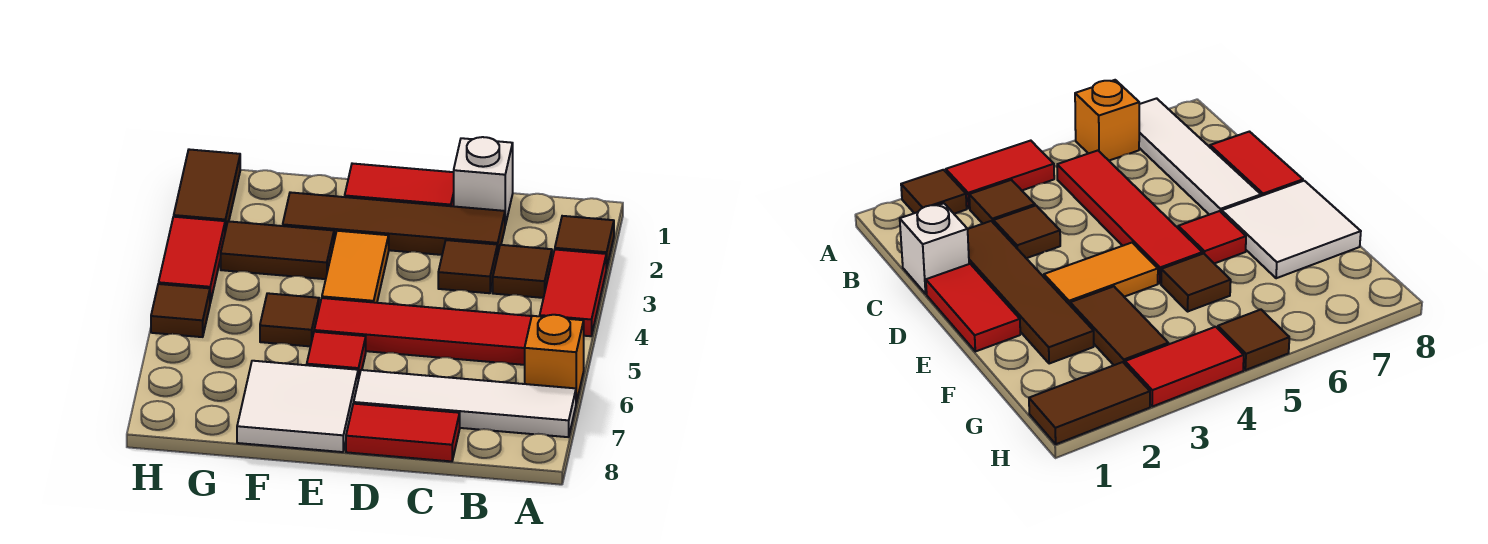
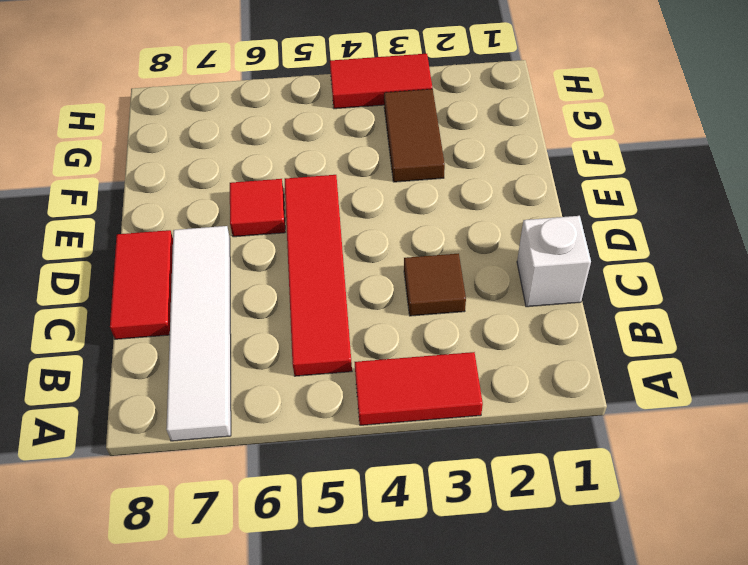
none -> brown tile A2 level 1
none -> orange brick A6 level 1
none -> brown tile B3 level 1

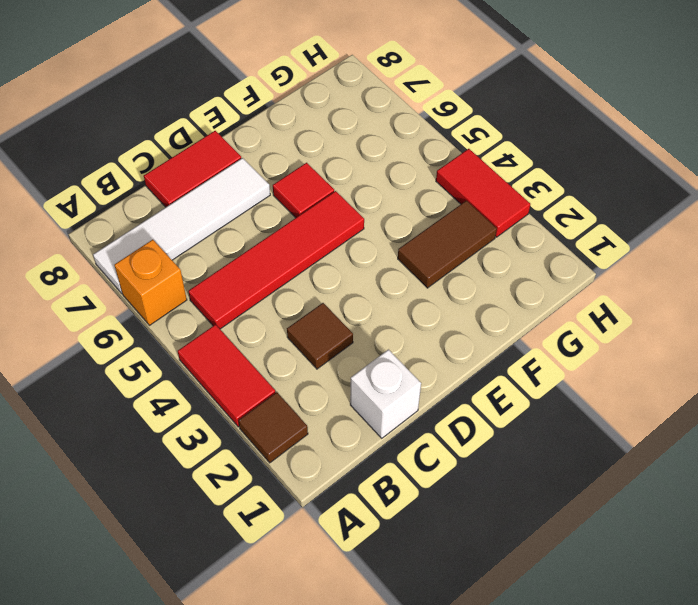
none -> brown tile B3 level 1
none -> brown tile C2:F2 level 1
none -> red tile D1:E1 level 1

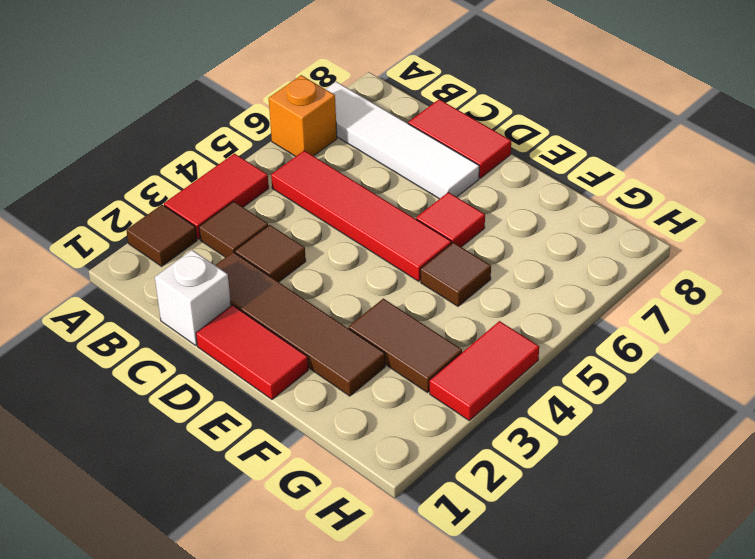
none -> orange tile E3:E4 level 1
none -> white tile E7:F8 level 1
none -> brown tile H1:H2 level 1

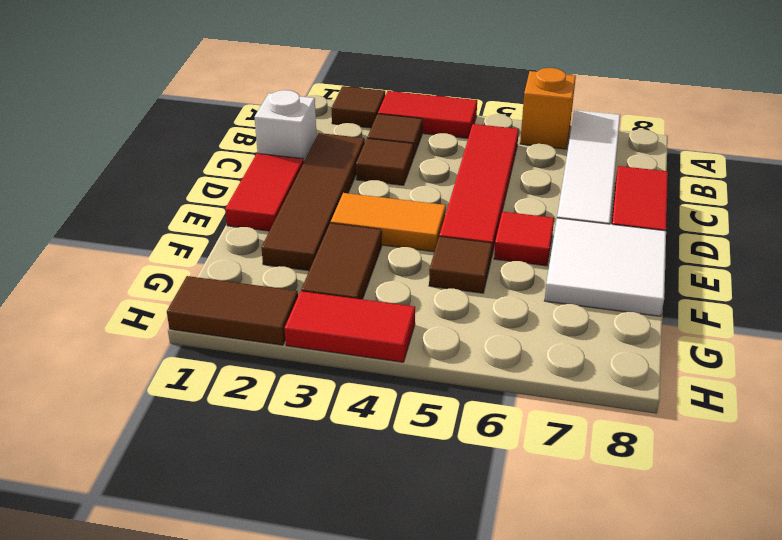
none -> brown tile H5 level 1

